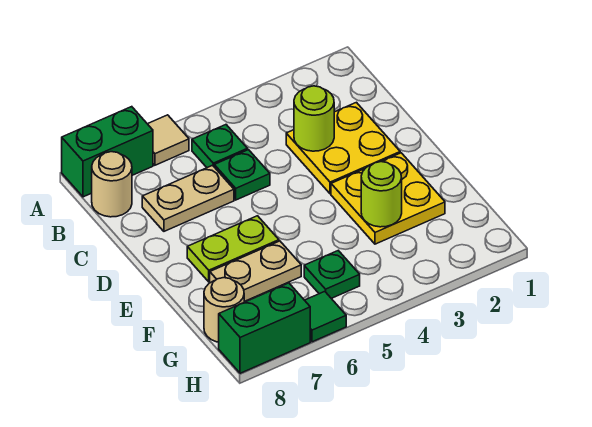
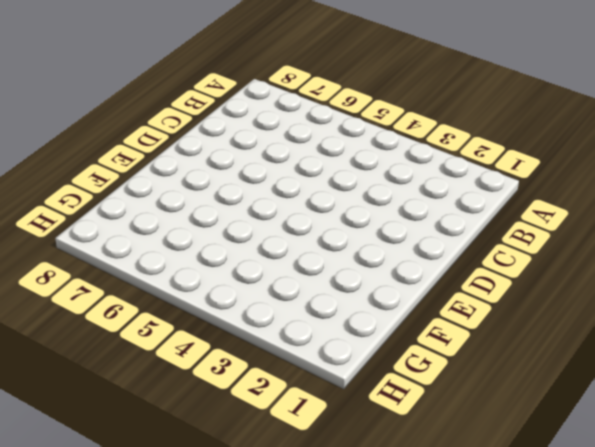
none -> tan tile A6 level 1
none -> green brick A7:A8 level 1
none -> green plate B5 level 1

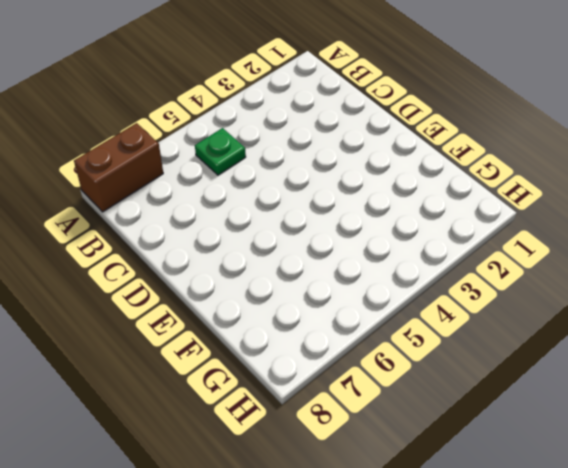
brown brick A7:A8 level 1 -> green brick A7:A8 level 1
none -> tan tile A6 level 1
none -> tan round brick B8 level 1
none -> yellow plate C2:D3 level 1

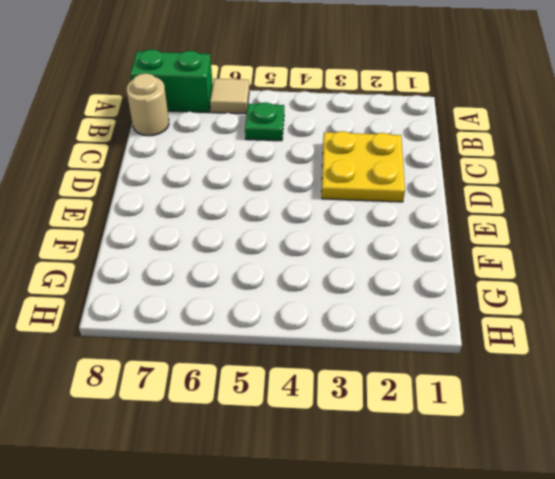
none -> green plate C5 level 1
none -> tan plate C6:C7 level 1
none -> yellow plate E2:F3 level 1

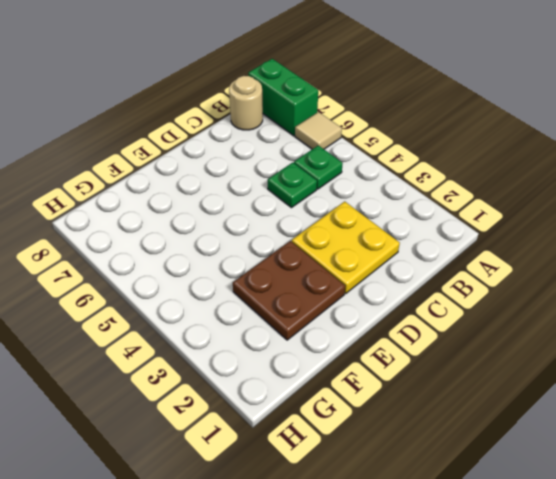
brown plate E2:F3 level 1 -> yellow plate E2:F3 level 1
none -> tan plate C6:C7 level 1
none -> lime plate E6:E7 level 1
none -> tan plate F6:F7 level 1

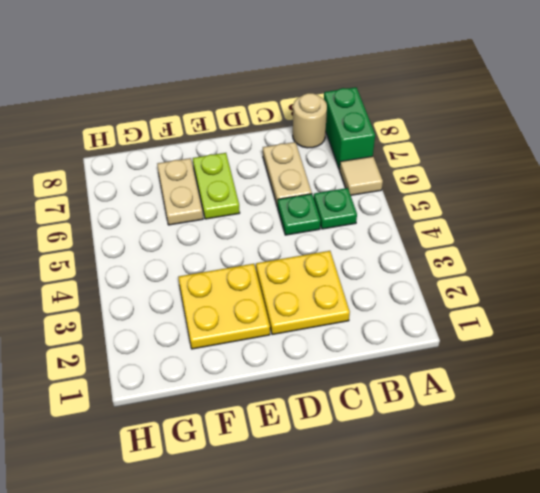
none -> green plate G5 level 1
none -> tan round brick G8 level 1
none -> green tile H6 level 1

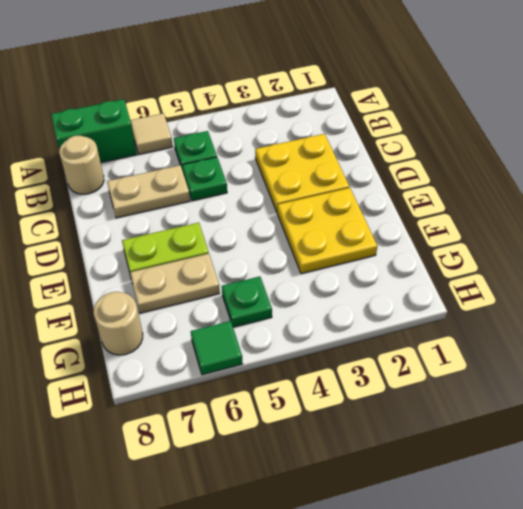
none -> green brick H7:H8 level 1
none -> lime round brick C3 level 2
none -> lime round brick F3 level 2

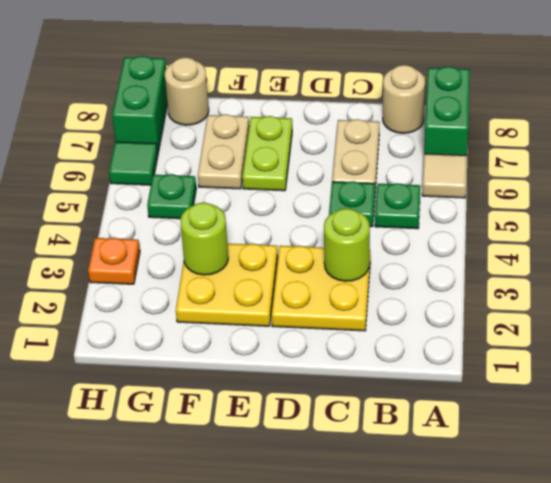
orange plate H3 level 1 -> none

